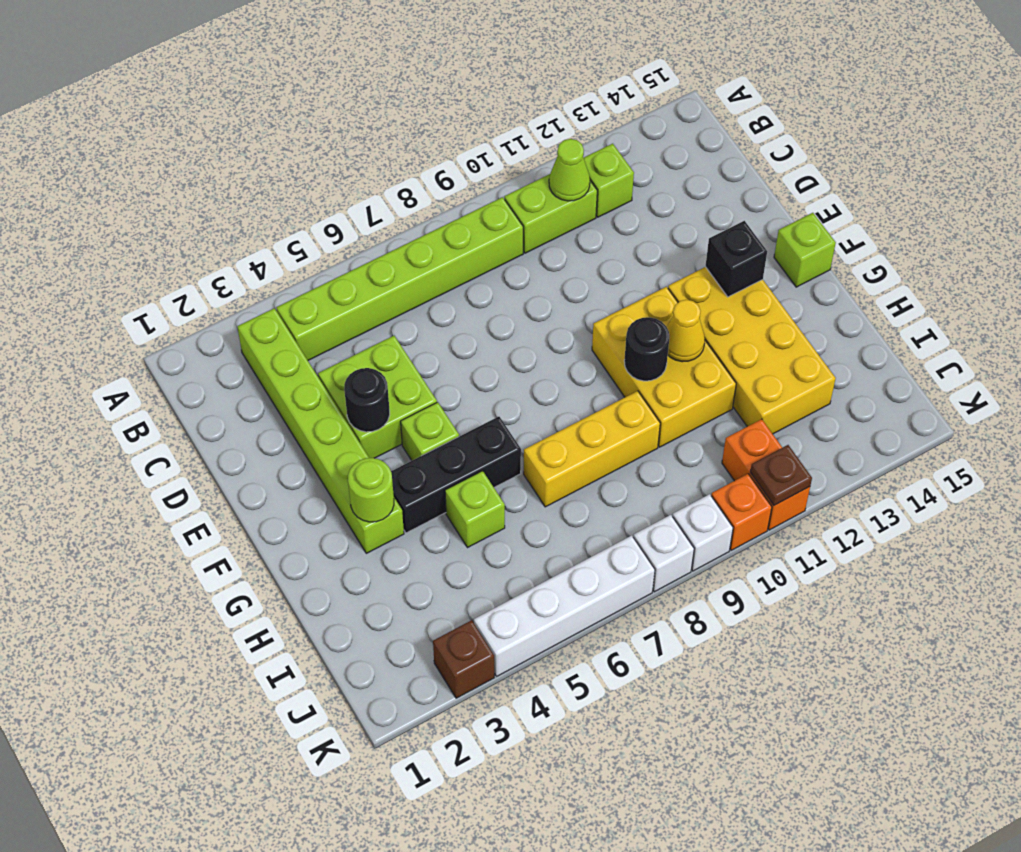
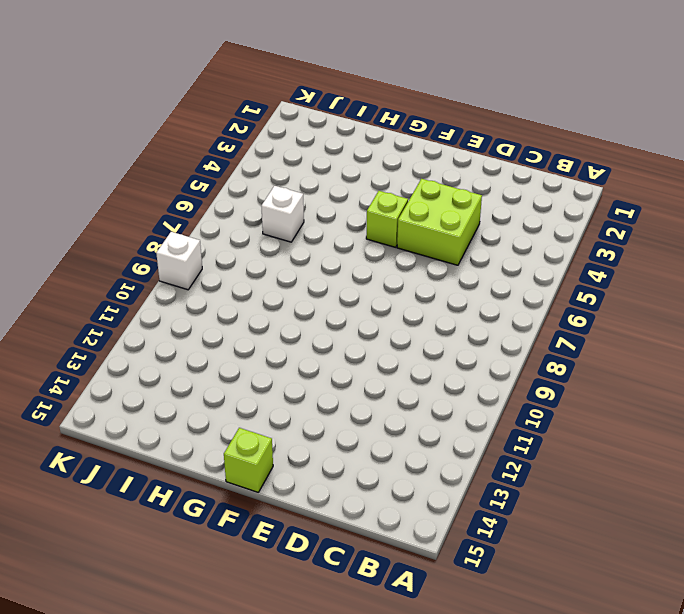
white brick I6 level 1 -> white brick K8 level 1
none -> lime brick B3:G3 level 1
none -> lime brick B4:B9 level 1
none -> lime brick B10:B11 level 1

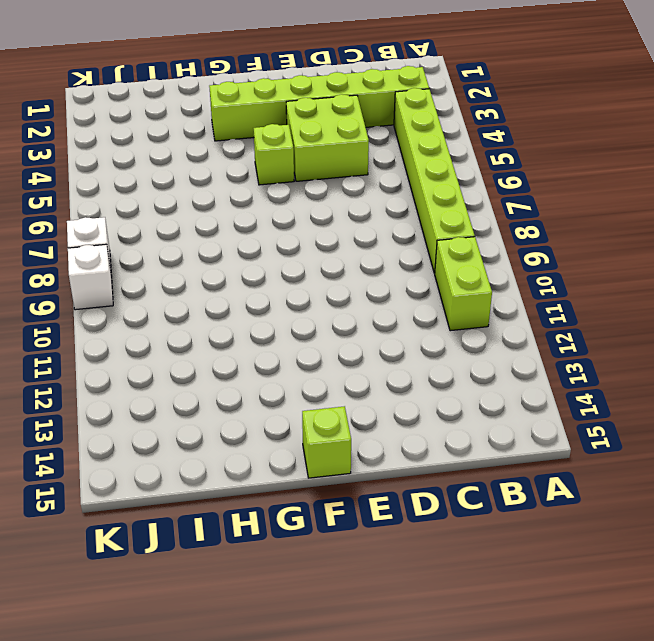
none -> lime brick B12 level 1
none -> yellow brick F10:H11 level 1
none -> yellow brick F12:I13 level 1

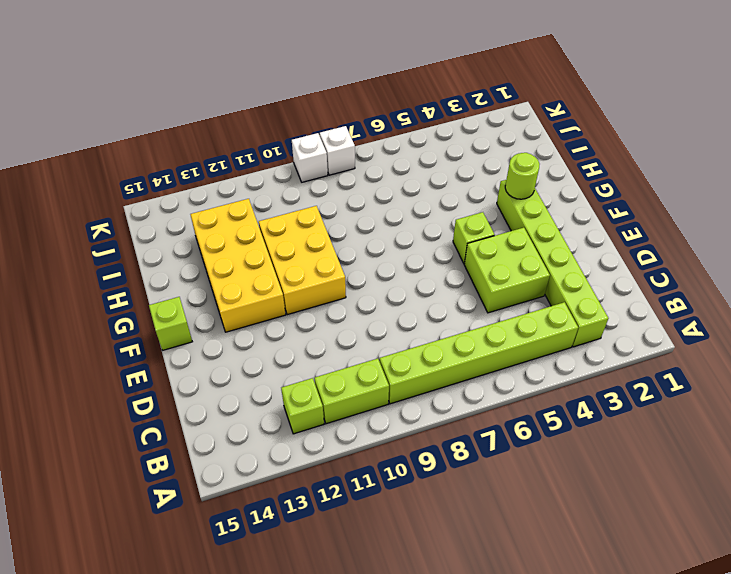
none -> black brick G4:G6 level 1
none -> lime brick H5 level 1
none -> yellow brick H7:H9 level 1

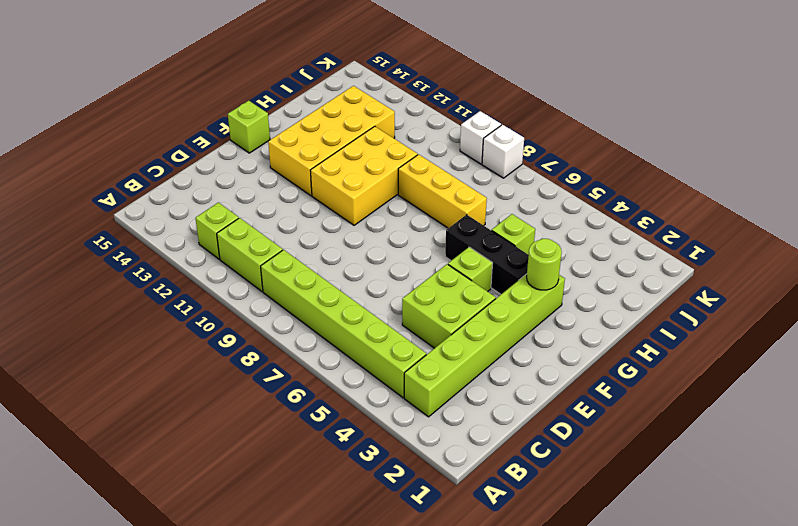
none -> orange brick J11:K11 level 1
none -> brown brick K3 level 1
none -> white brick K4:K7 level 1

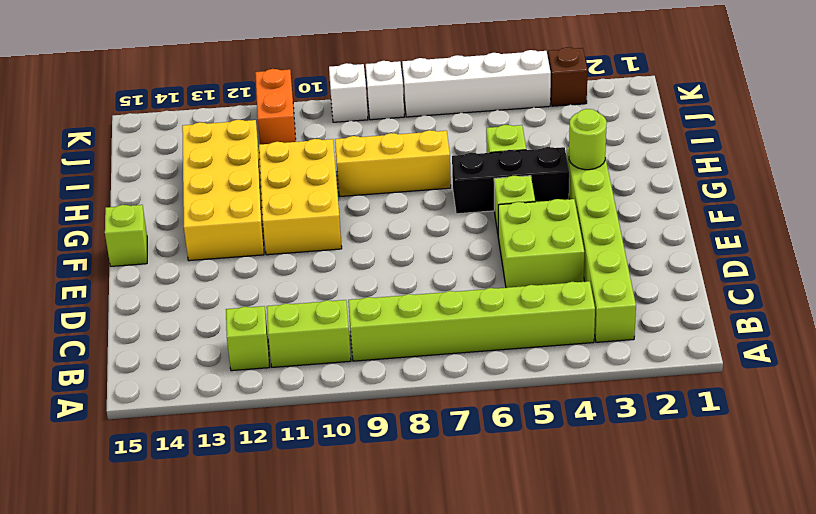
none -> orange brick K10 level 1
none -> lime cone B11 level 2
none -> black round brick E4 level 2

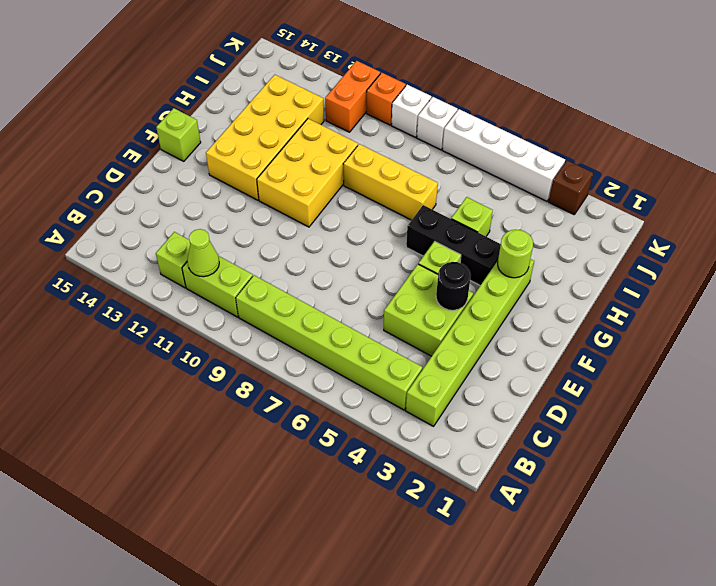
none -> black brick F13 level 2
none -> black round brick G10 level 2
none -> yellow cone G11 level 2

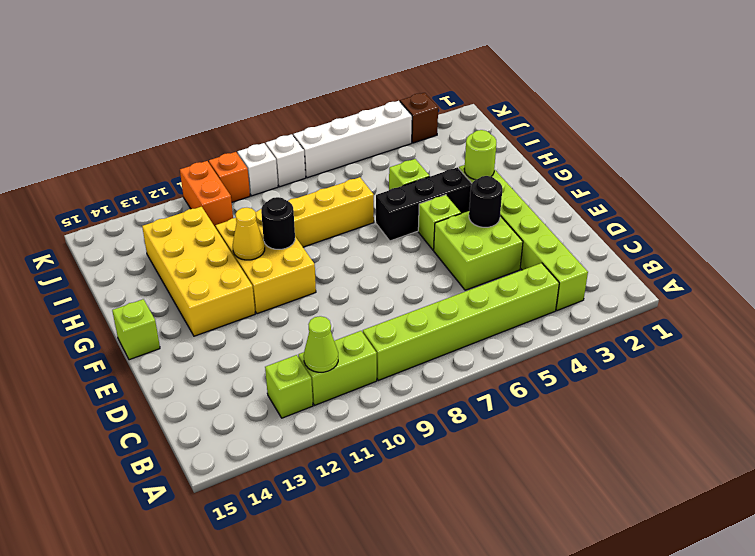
none -> black brick F13 level 2
none -> brown plate K11 level 2

